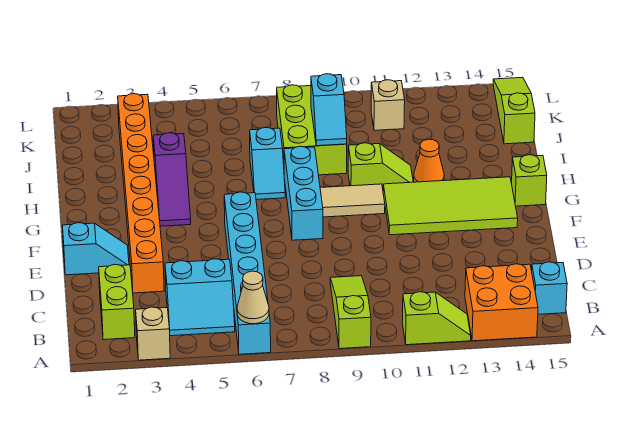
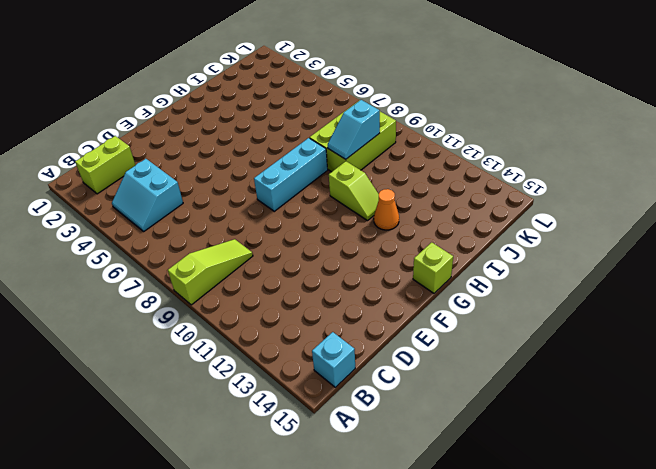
none -> tan brick A3 level 1
none -> cyan brick A6:F6 level 1
none -> lime slope A11:A12 level 1 top 11

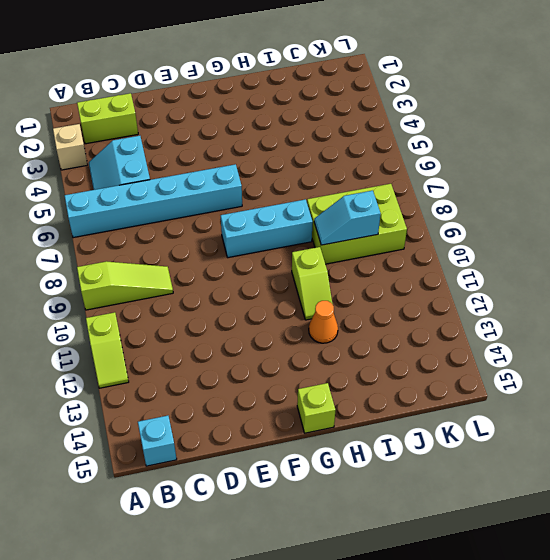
none -> orange brick A13:B14 level 1
none -> orange brick D3:K3 level 1
none -> cyan slope E1:E2 level 1 top 1

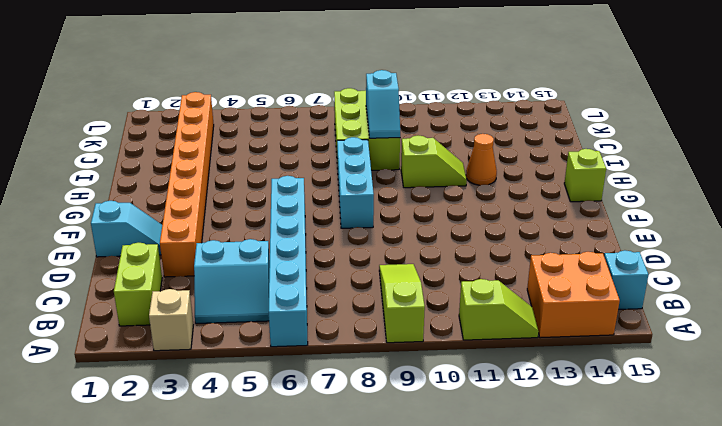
none -> lime tile F11:G14 level 1
none -> purple slope G4:I4 level 1 top I
none -> tan tile G9:G10 level 1

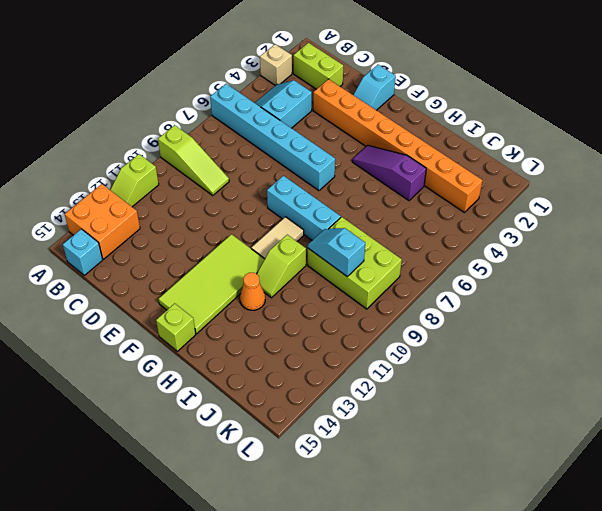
none -> cyan slope H7:I7 level 1 top I
none -> lime slope J15:L15 level 1 top J
none -> tan brick K11 level 1

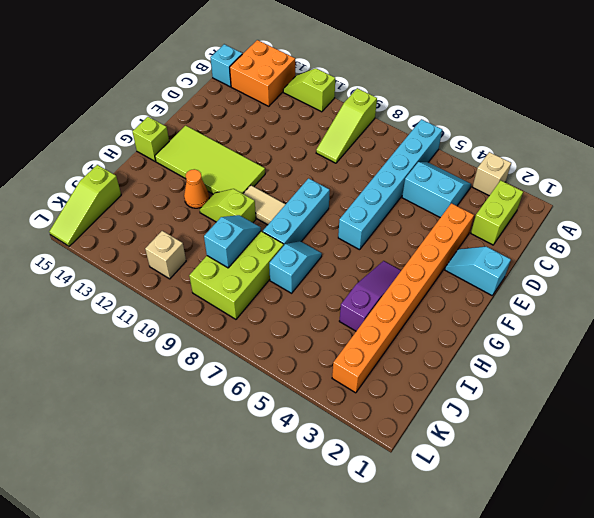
none -> tan cone A6 level 2

